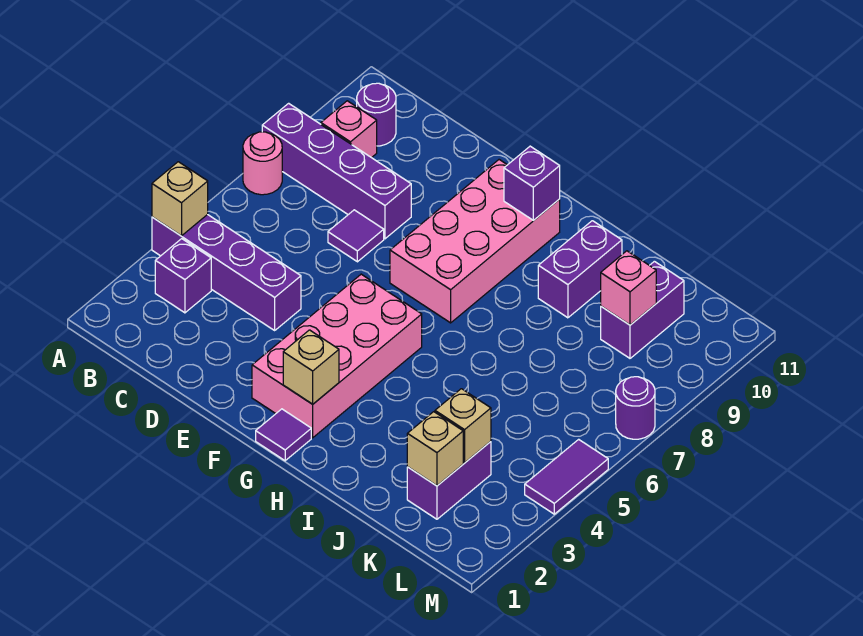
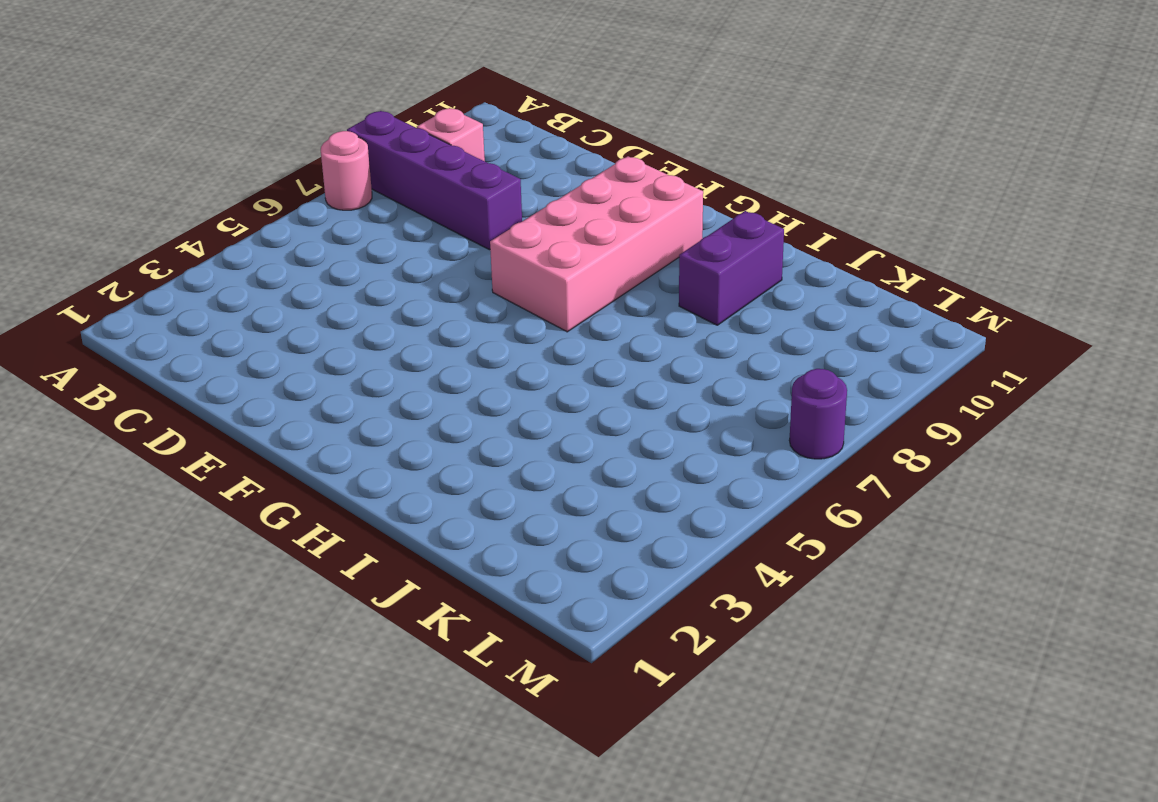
none -> purple brick A4:D4 level 1
none -> purple brick B3 level 1
none -> purple round brick B10 level 1

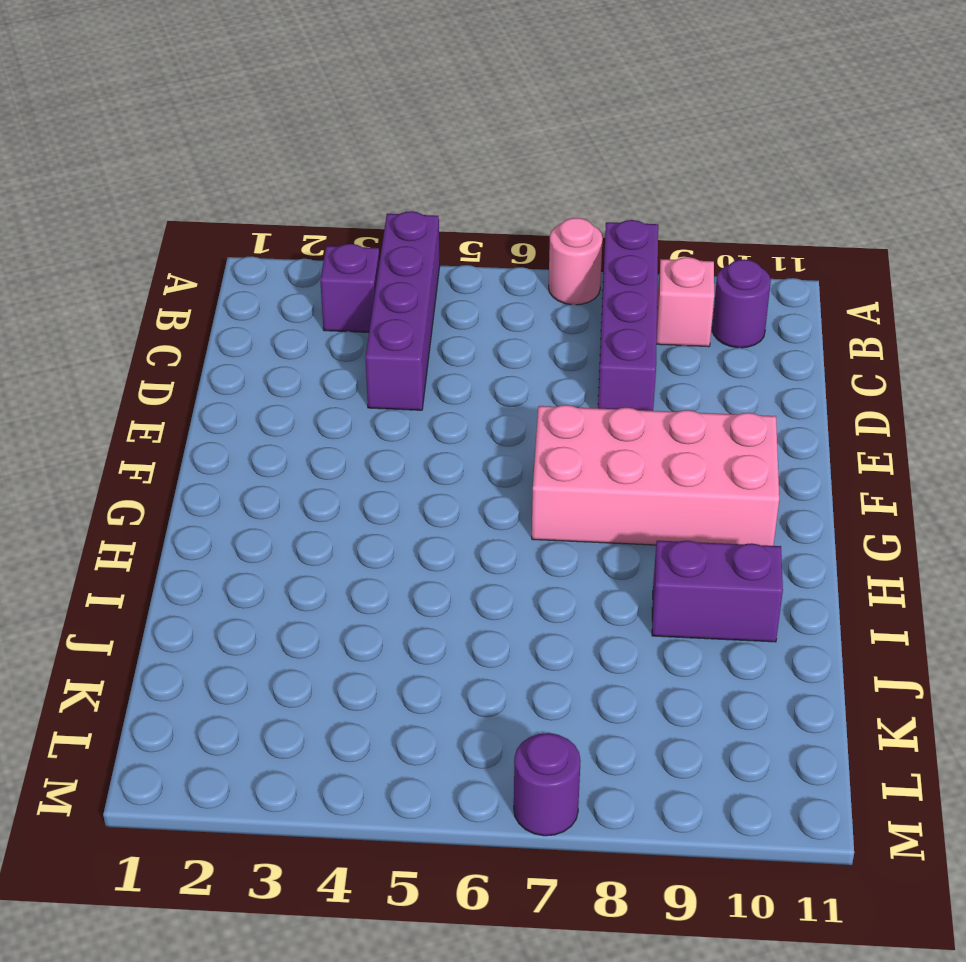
none -> purple tile D7 level 1
none -> pink brick F2:G5 level 1
none -> purple tile G1 level 1

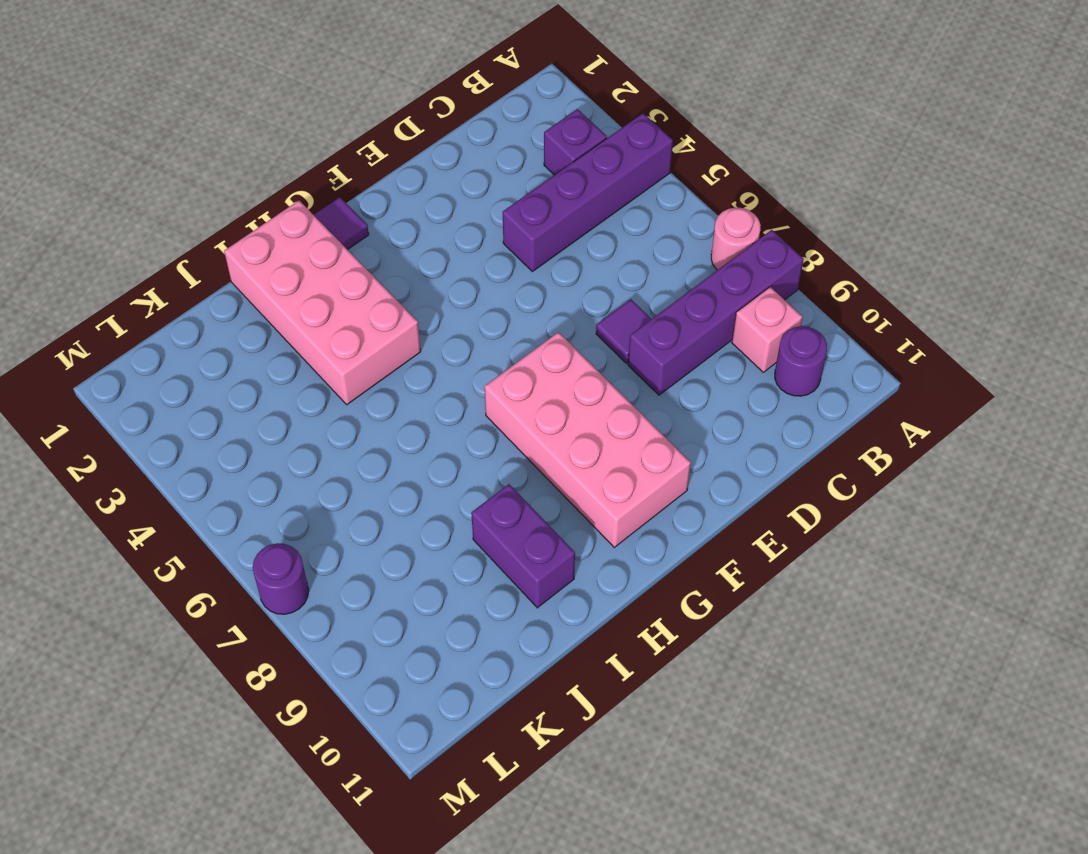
pink brick H1:I4 level 1 -> pink brick F2:G5 level 1
none -> purple brick K2:K3 level 1
none -> purple brick K9:K10 level 1
none -> purple tile M4:M5 level 1

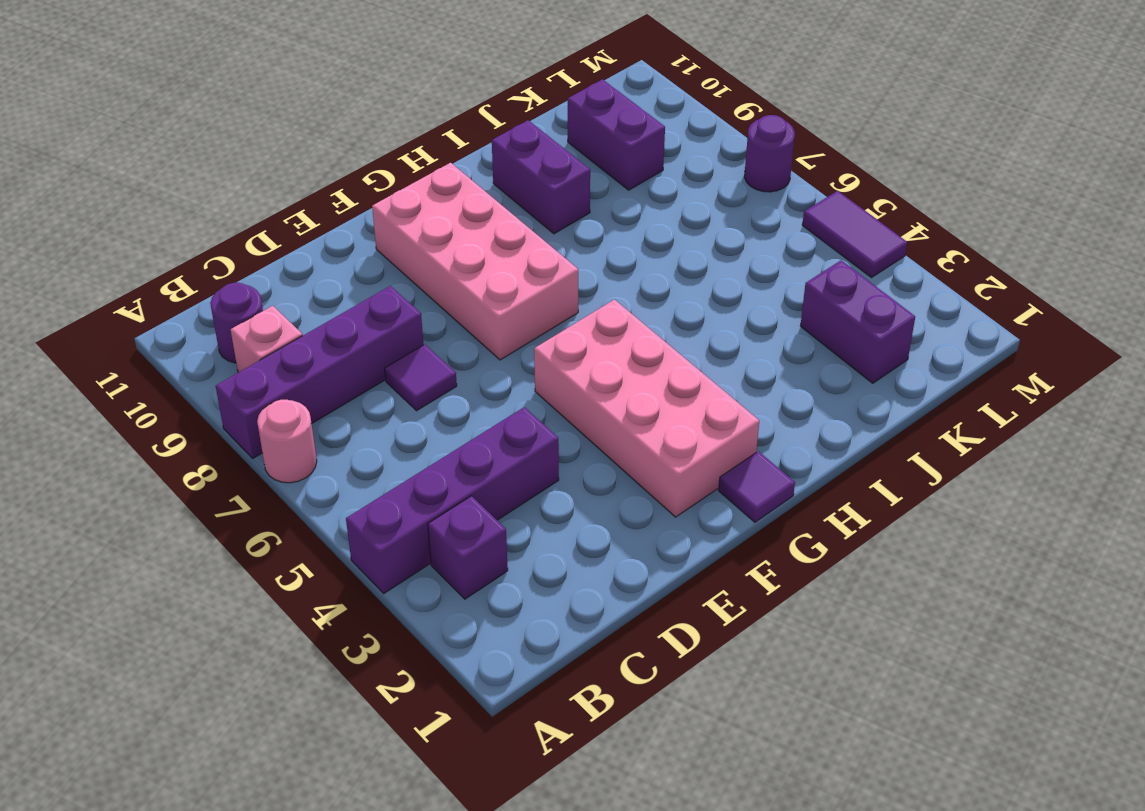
none -> tan brick A4 level 2
none -> tan brick G2 level 2
none -> purple brick G10 level 2

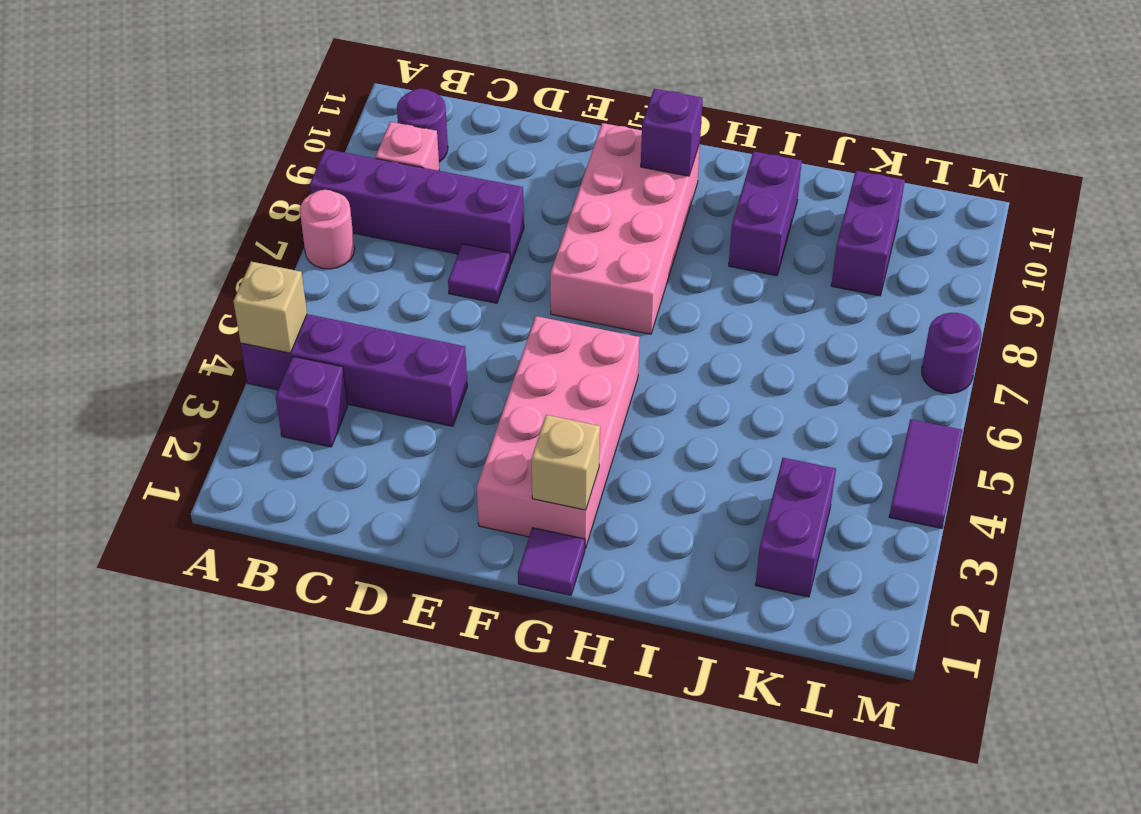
none -> tan brick K2 level 2
none -> tan brick K3 level 2
none -> pink brick K9 level 2

